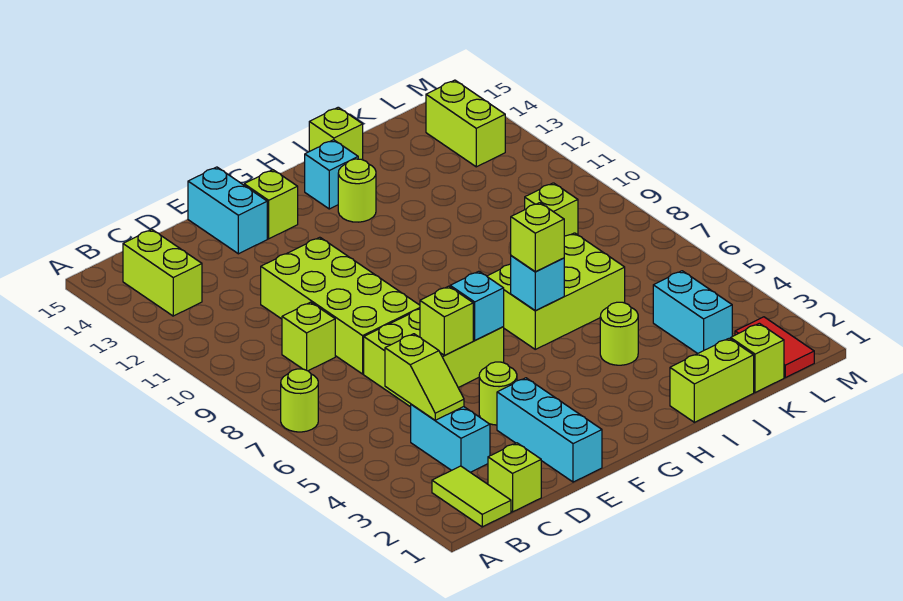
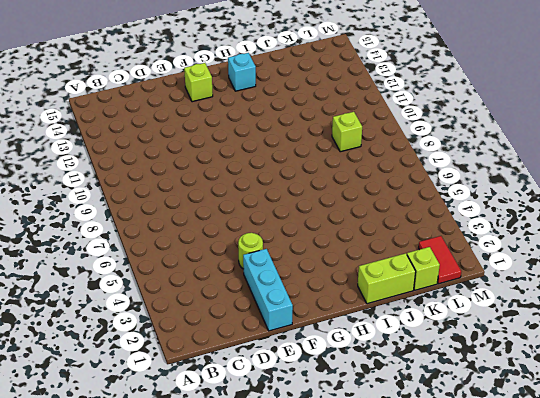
none -> lime round brick A7 level 1
none -> lime tile B1:B2 level 1
none -> lime brick B13:B14 level 1

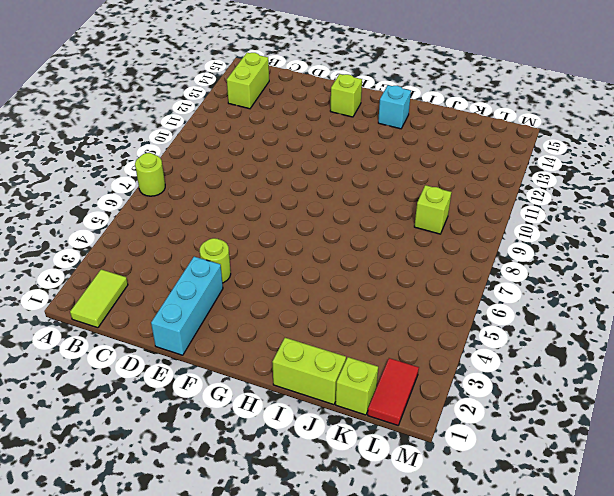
none -> lime brick C1 level 1
none -> cyan brick C3:C4 level 1
none -> lime brick C9 level 1

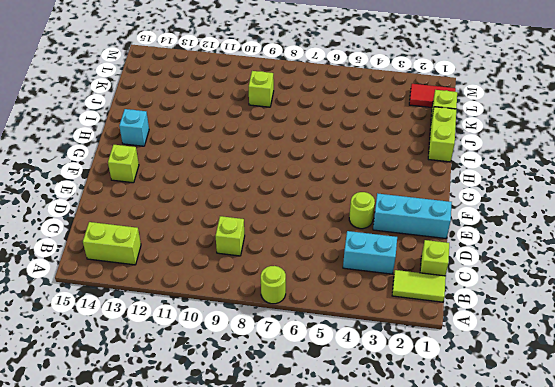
none -> lime brick D6:F7 level 1
none -> lime brick D8:E11 level 1
none -> cyan brick E14:E15 level 1

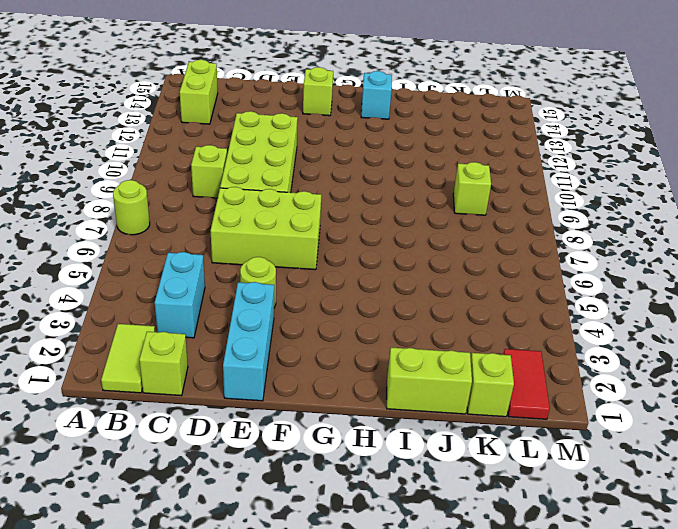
none -> cyan brick E14:E15 level 1
none -> lime brick H6:J7 level 1
none -> lime round brick H13 level 1

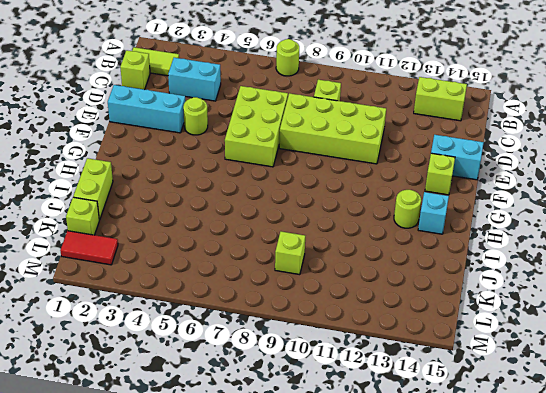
none -> lime brick H6:J7 level 1
none -> lime round brick I4 level 1
none -> lime brick I15 level 1

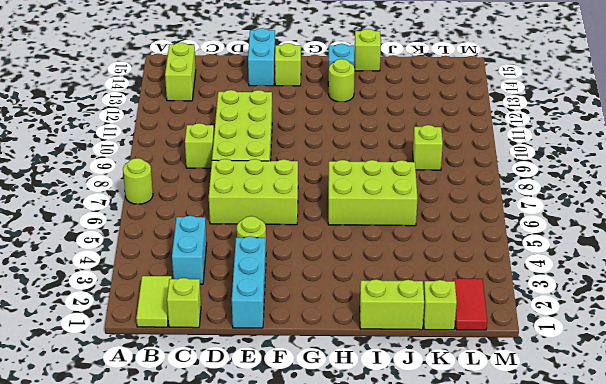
none -> lime round brick I4 level 1
none -> cyan brick K3:K4 level 1
none -> lime brick L13:L14 level 1

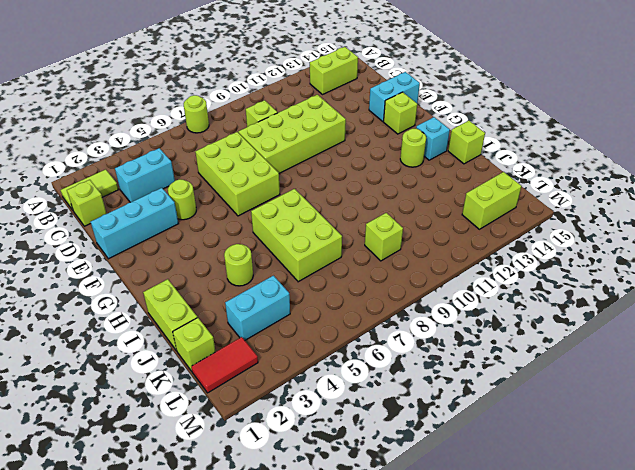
none -> lime slope C4:C5 level 2 top 5
none -> lime brick E6 level 2
none -> cyan brick F6 level 2

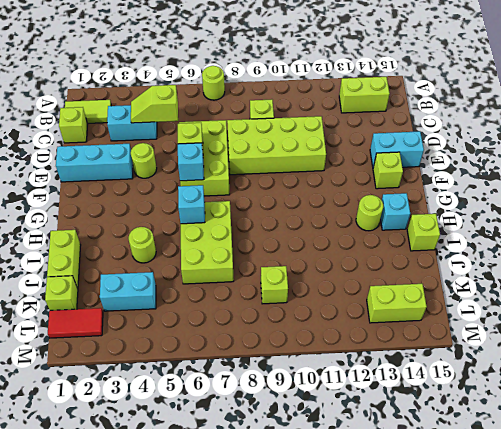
none -> lime brick H6 level 3

